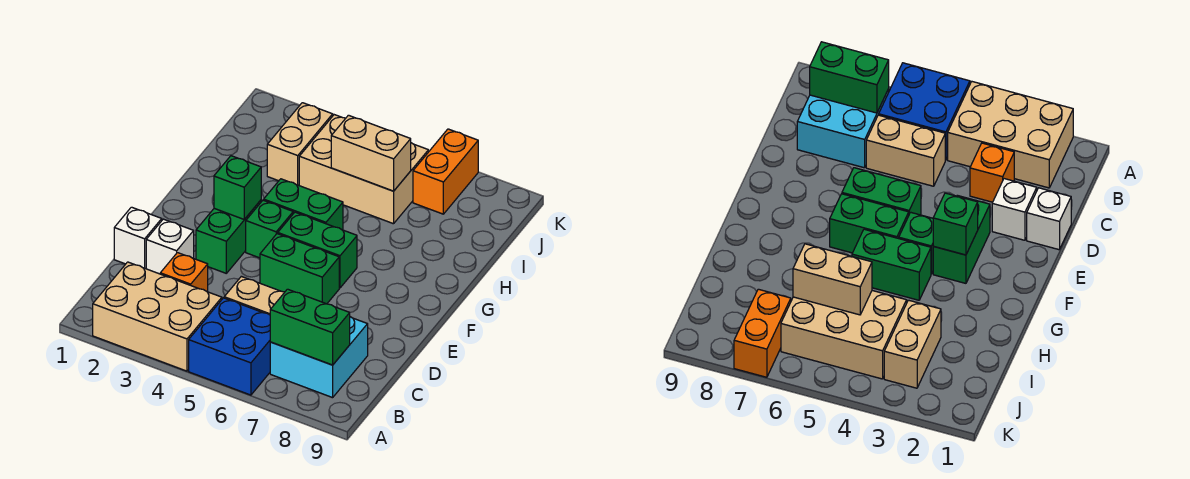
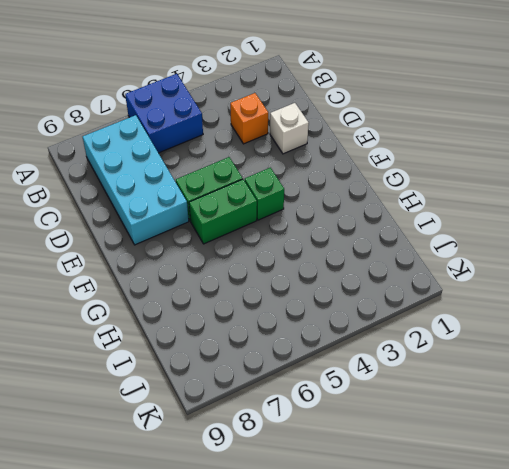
cyan brick B7:E8 level 1 -> cyan brick B7:C8 level 1
none -> tan brick A2:B4 level 1
none -> tan brick C5:C6 level 1
none -> white brick D1 level 1

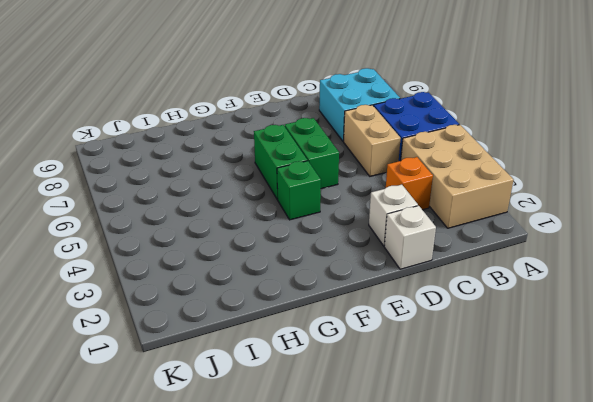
none -> green brick E3:F3 level 1
none -> green brick G4:G5 level 1
none -> tan brick I3:J3 level 1

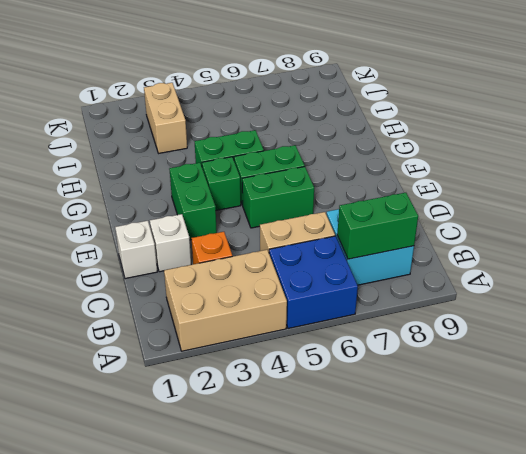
none -> tan brick I4:J6 level 1
none -> orange brick J7:K7 level 1
none -> green brick F3 level 2

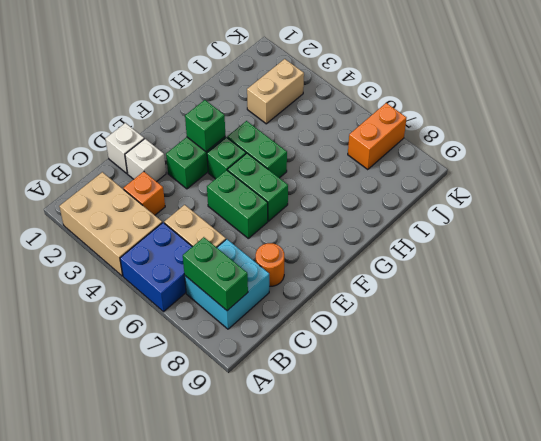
orange round brick D8 level 1 -> none
none -> tan brick I4:J6 level 1
none -> tan brick I5:I6 level 2

